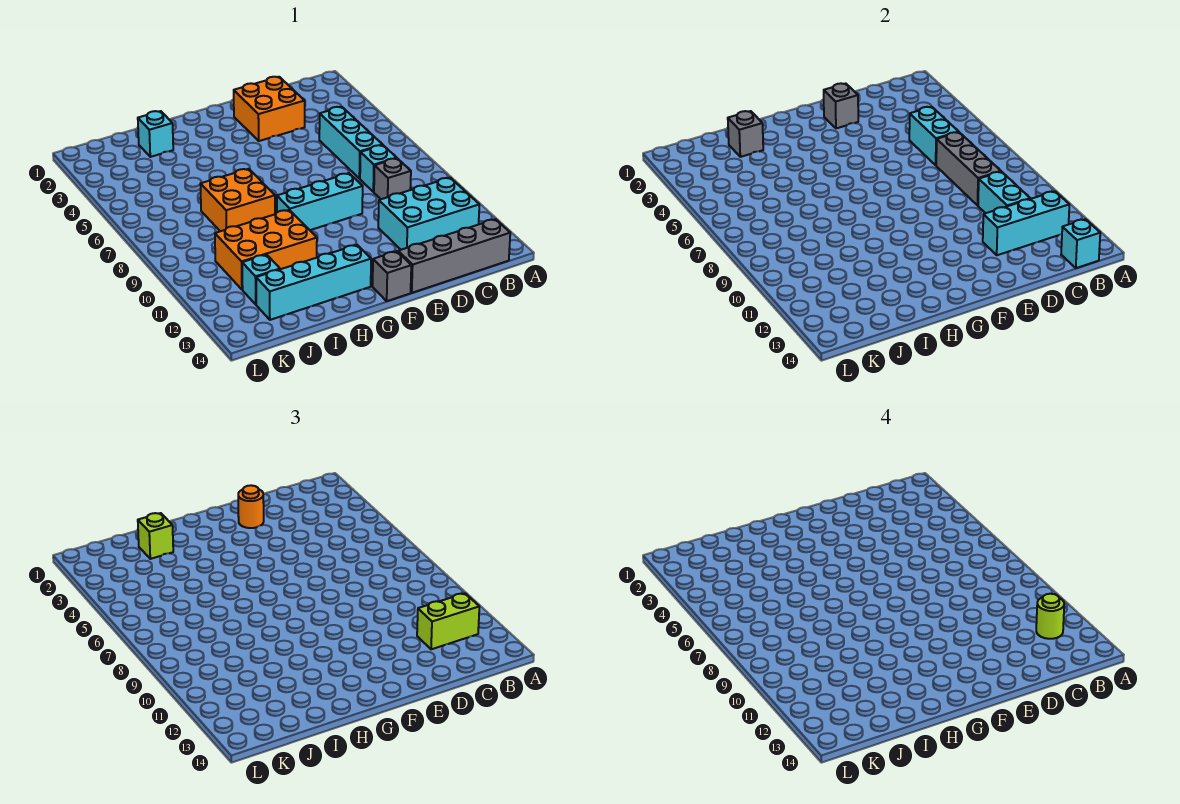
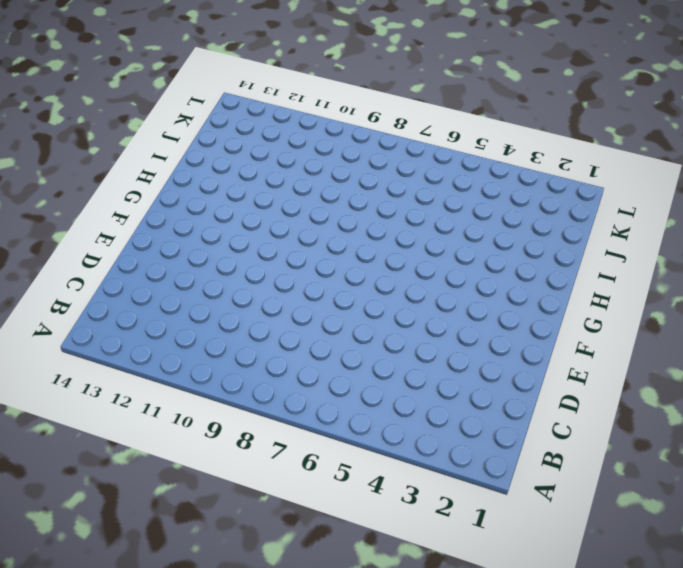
none -> cyan brick B11:D12 level 1
none -> grey brick B14:E14 level 1
none -> cyan brick C5:C7 level 1

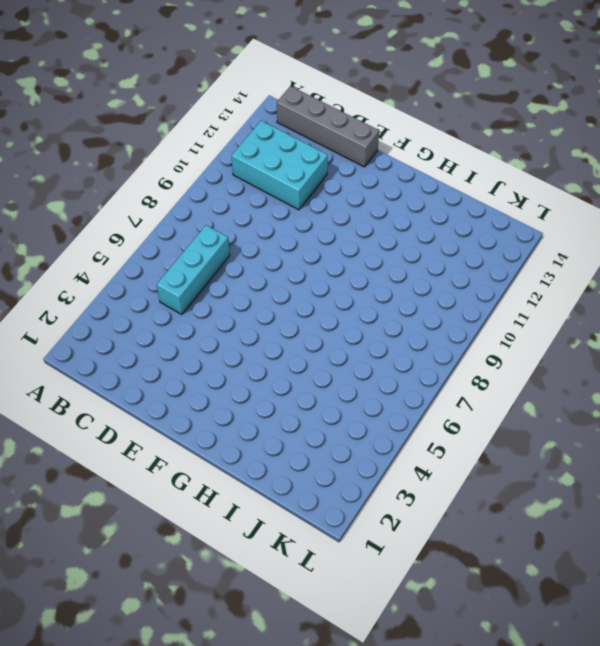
none -> cyan brick C8 level 1
none -> grey brick C9 level 1
none -> orange brick D2:E3 level 1

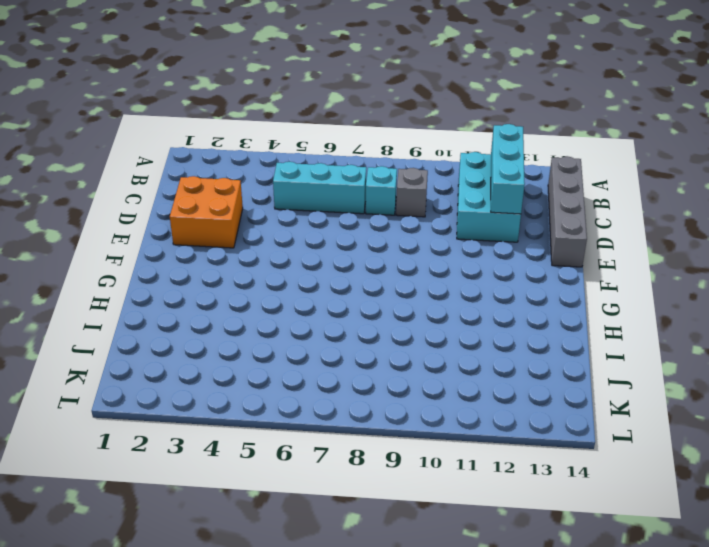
none -> cyan brick E9:G9 level 1
none -> grey brick F14 level 1
none -> cyan brick G13:J13 level 1

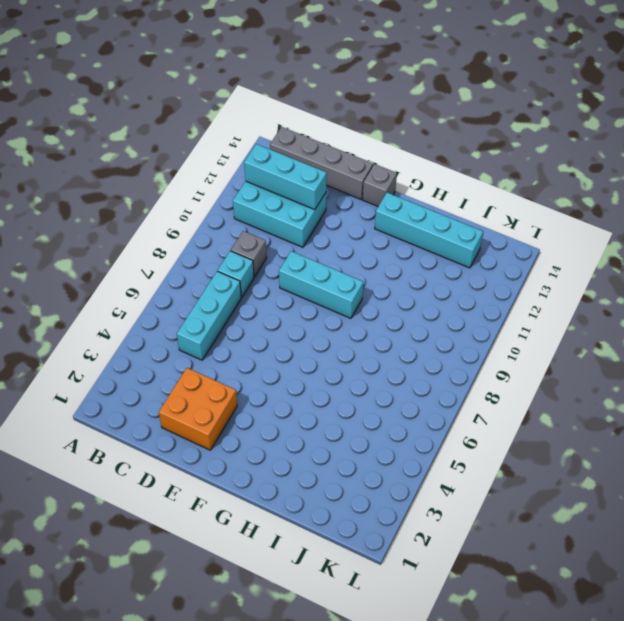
none -> orange brick H7:I8 level 1
none -> orange brick H10:J11 level 1
none -> cyan brick I2 level 1

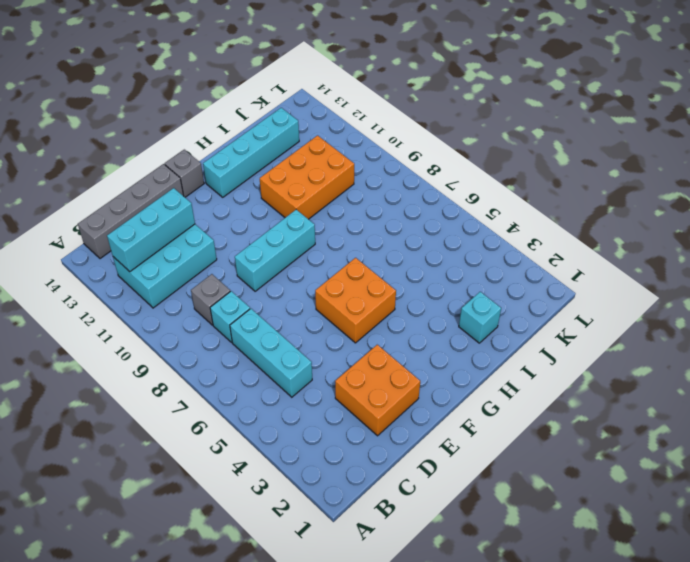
orange brick F5:G6 level 1 -> orange brick H7:I8 level 1
none -> cyan brick J12 level 1
none -> cyan brick B14 level 2
none -> cyan brick C5:C6 level 2

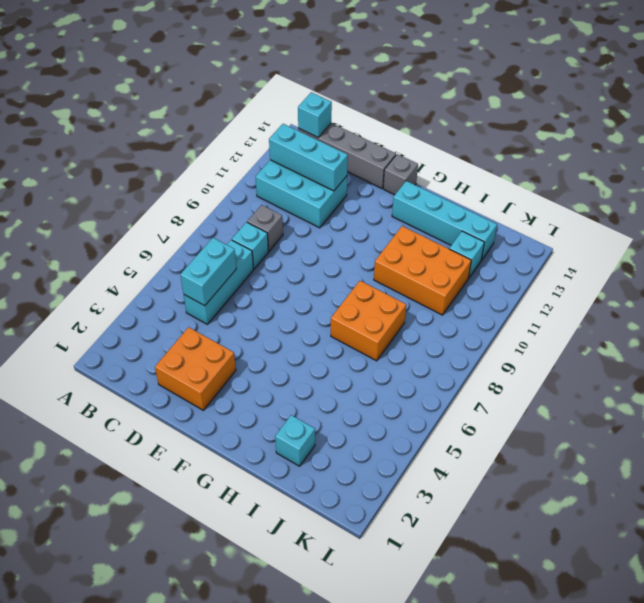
none -> cyan brick E9:G9 level 1
none -> grey brick C7:C9 level 2
none -> cyan brick C10:C11 level 2

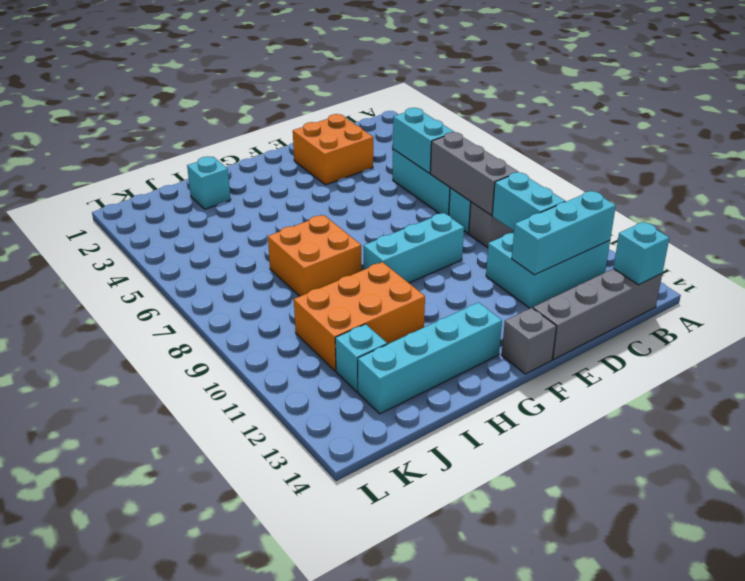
none -> grey brick E2 level 2
none -> grey brick I2 level 2
none -> lime brick B12:C12 level 3

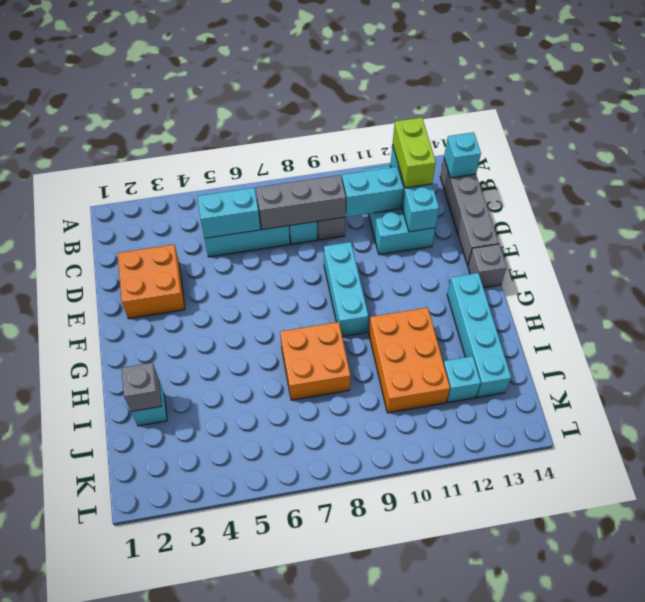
none -> grey brick E2 level 2
none -> orange round brick E2 level 3
none -> lime brick I2 level 3

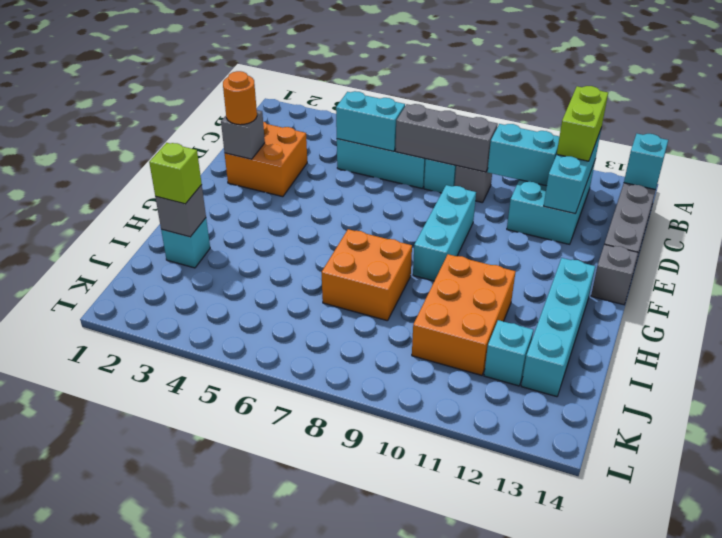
none -> lime round brick B12 level 4

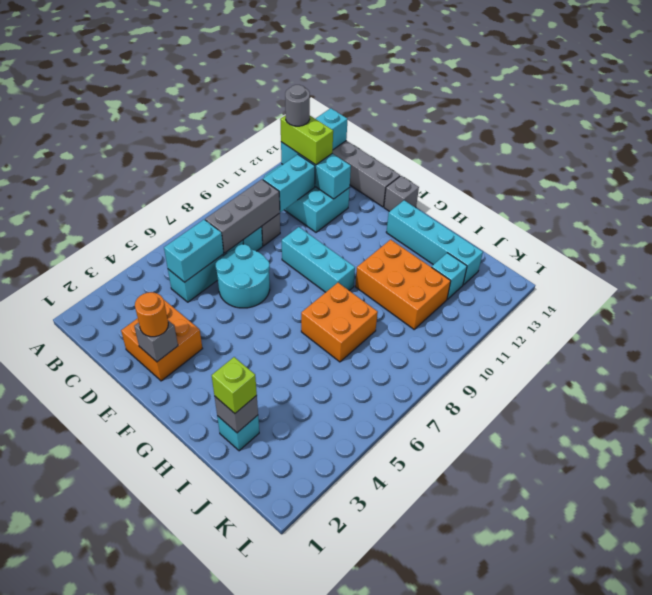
grey round brick B12 level 4 -> lime round brick B12 level 4
cyan round brick D6:E7 level 1 -> none

